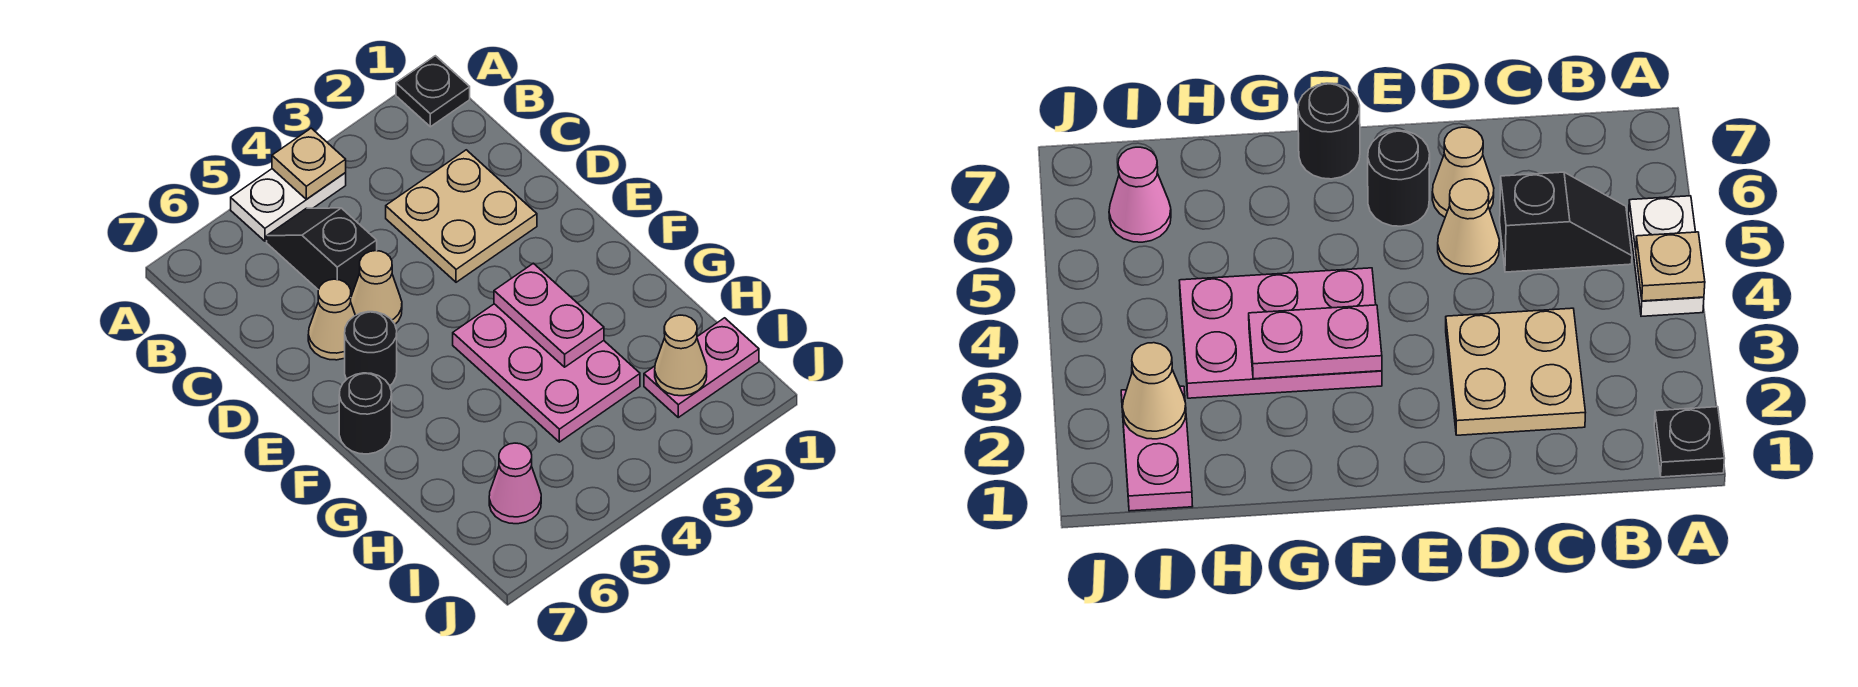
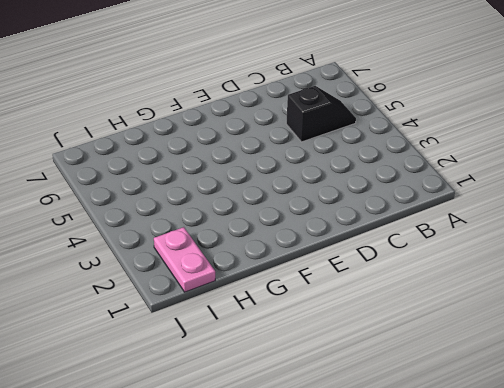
none -> black plate A1 level 1
none -> white plate A4:A5 level 1
none -> tan plate C2:D3 level 1

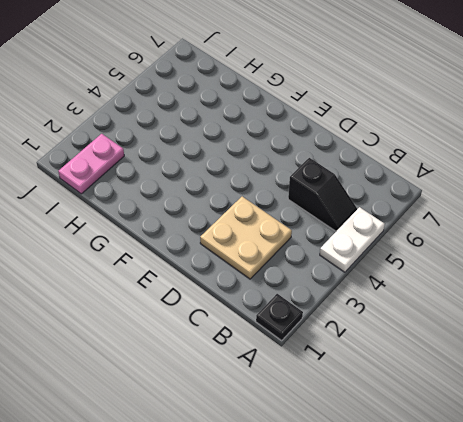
none -> tan cone D5 level 1
none -> tan cone D6 level 1
none -> black round brick E6 level 1

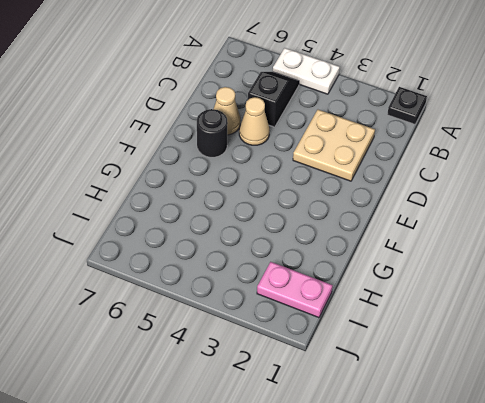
none -> pink plate F3:H4 level 1
none -> black round brick F7 level 1
none -> pink cone I6 level 1

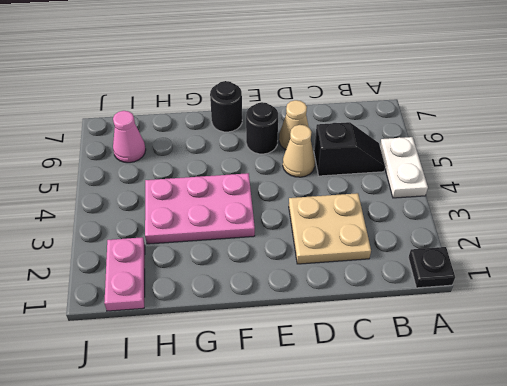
none -> tan plate A4 level 2
none -> pink plate F3:G3 level 2
none -> tan cone I2 level 2

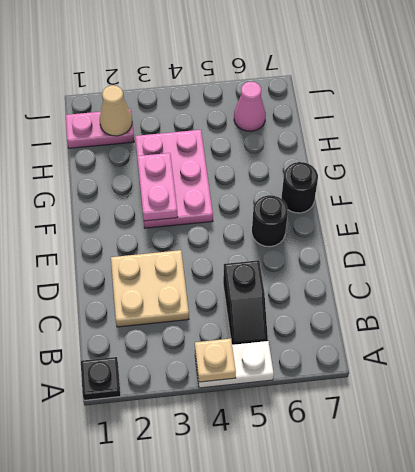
none -> tan cone D5 level 1
none -> tan cone D6 level 1

